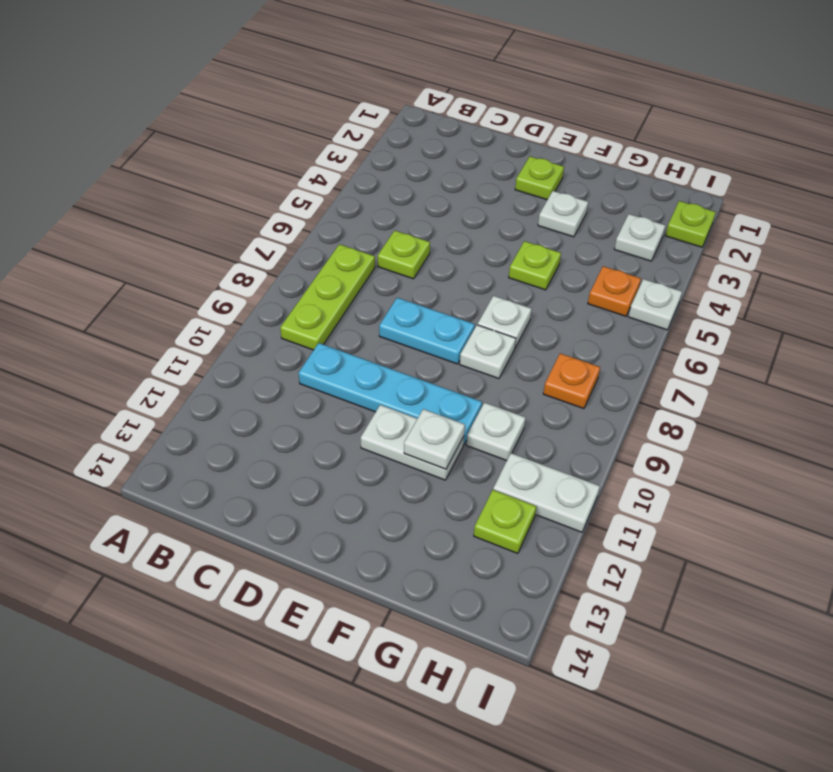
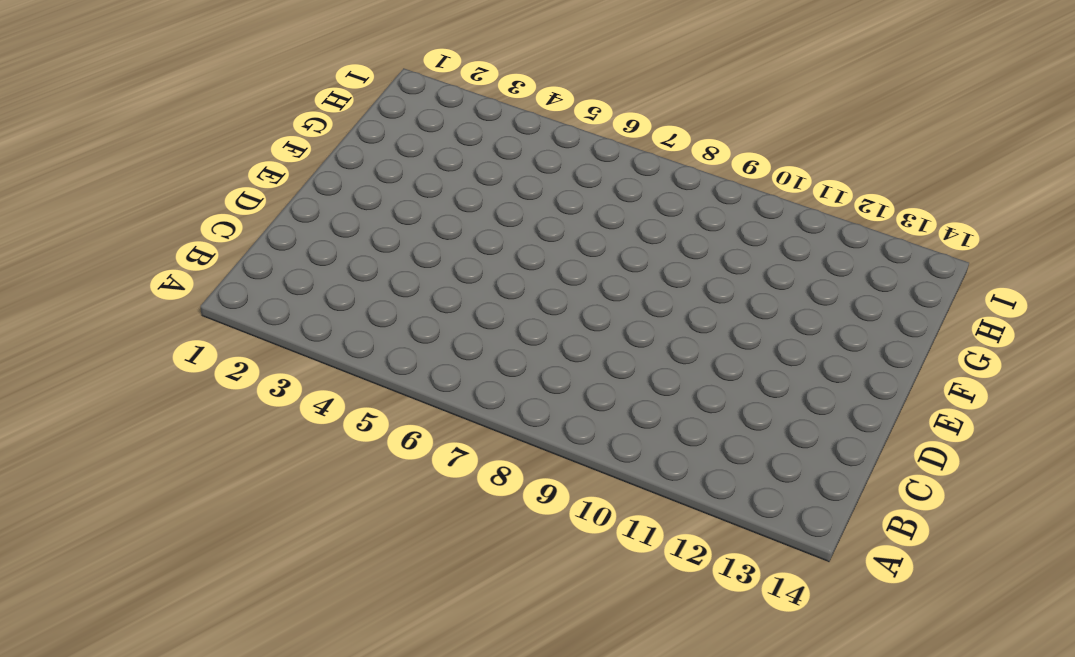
none -> lime plate B7:B9 level 1
none -> lime plate C6 level 1
none -> cyan plate C10:F10 level 1

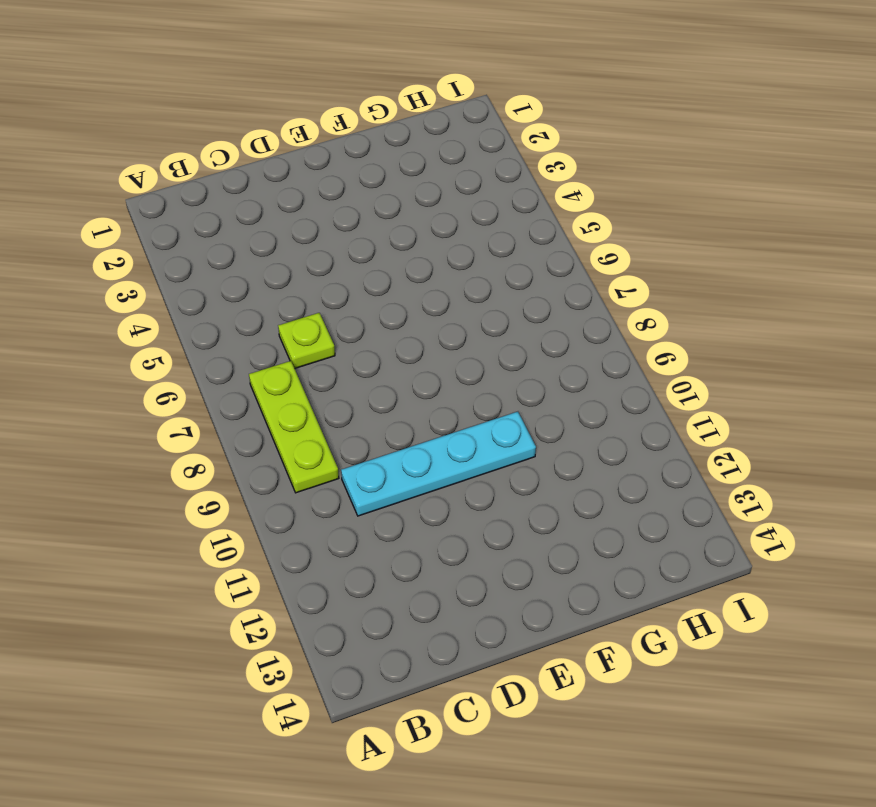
none -> cyan plate D8:E8 level 1
none -> lime plate E2 level 1
none -> white plate E11:F11 level 1

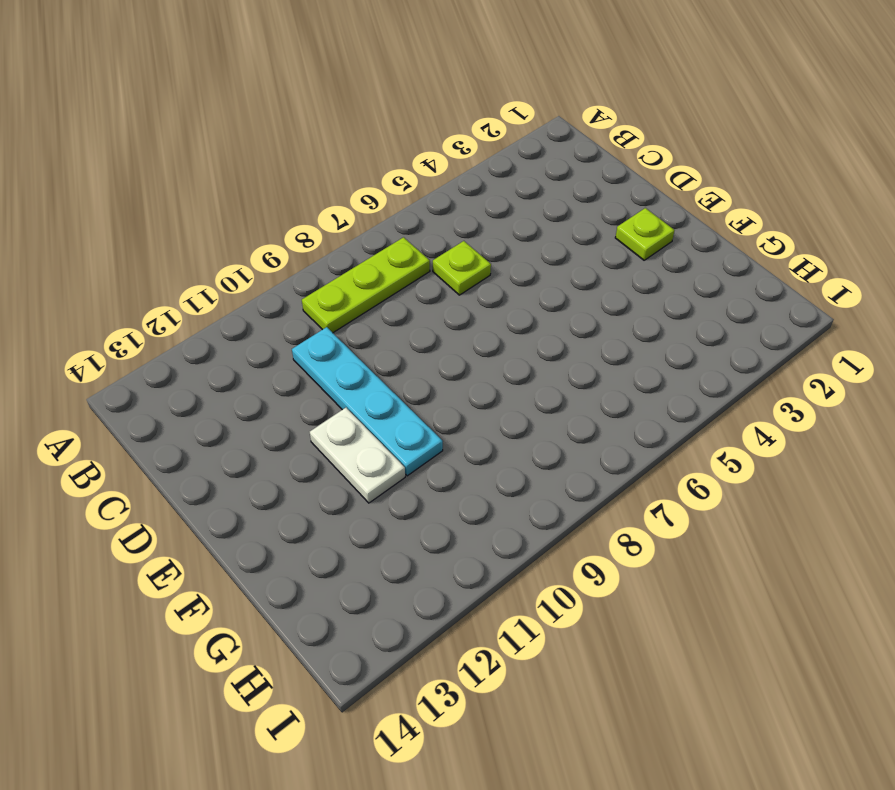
none -> cyan plate D8:E8 level 1
none -> white plate F3 level 1
none -> lime plate F5 level 1

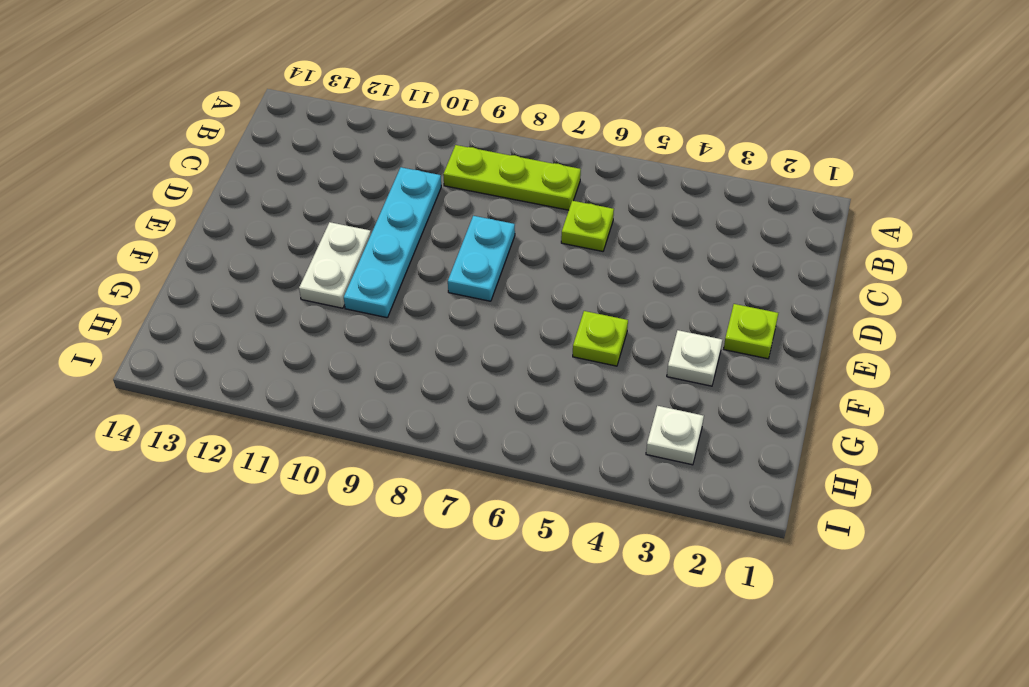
none -> white plate F7 level 1
none -> white plate F8 level 1
none -> white plate G10 level 1

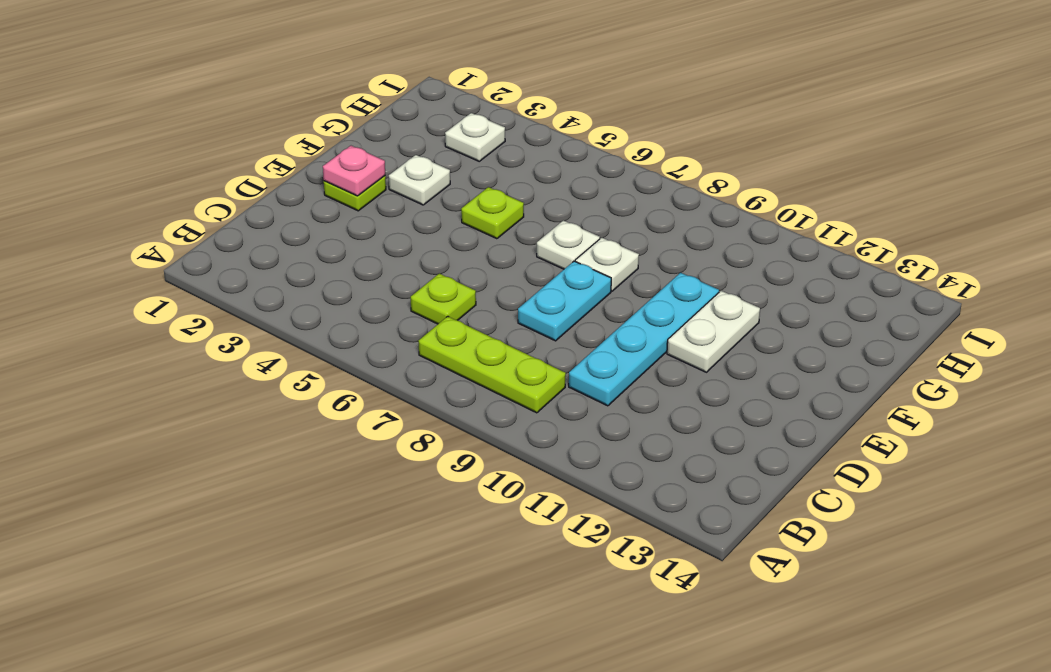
pink plate E2 level 2 -> none
none -> white plate G10 level 1
none -> orange plate H5 level 1
none -> orange plate H8 level 1

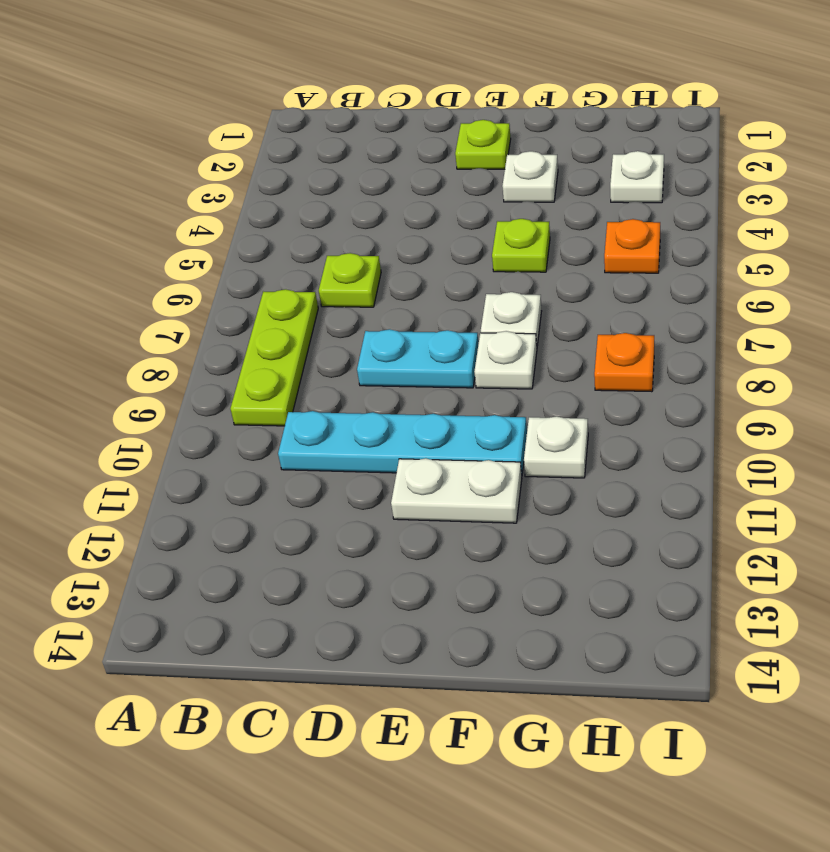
none -> white plate H11:I11 level 1
none -> lime plate H12 level 1
none -> lime plate I2 level 1

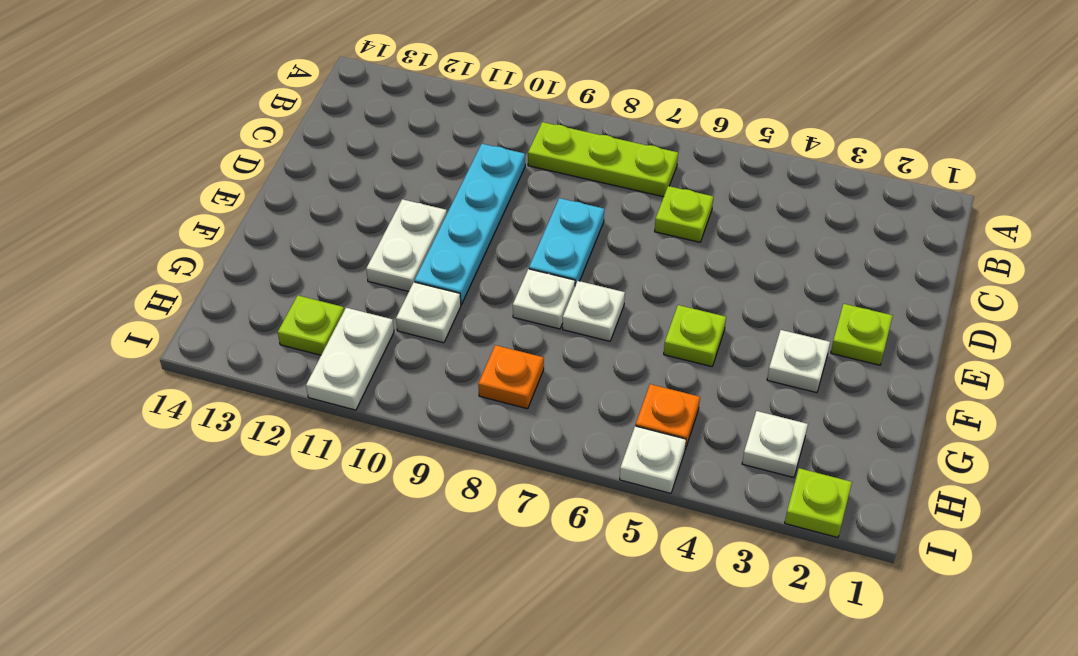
none -> white plate F11 level 2

